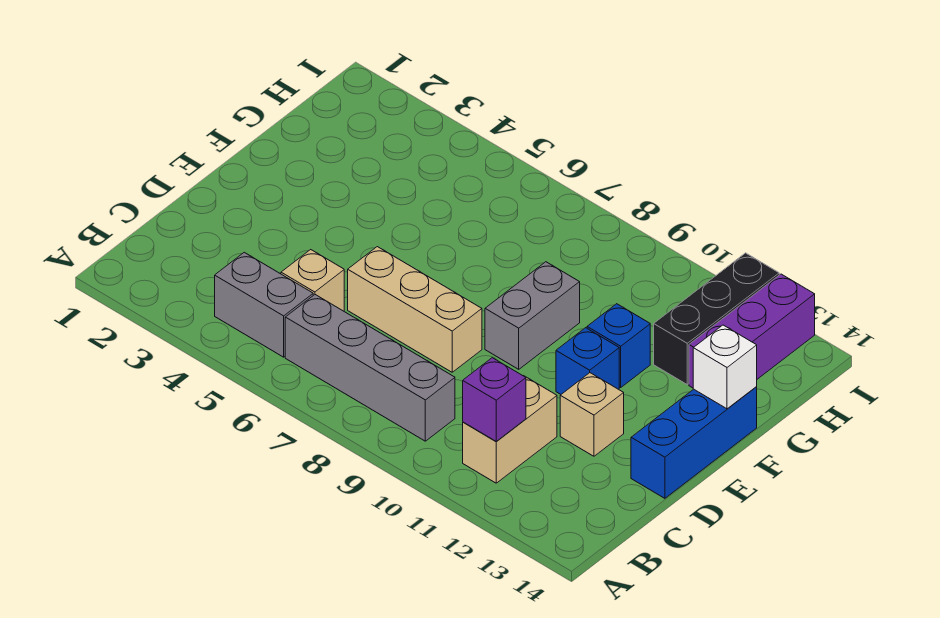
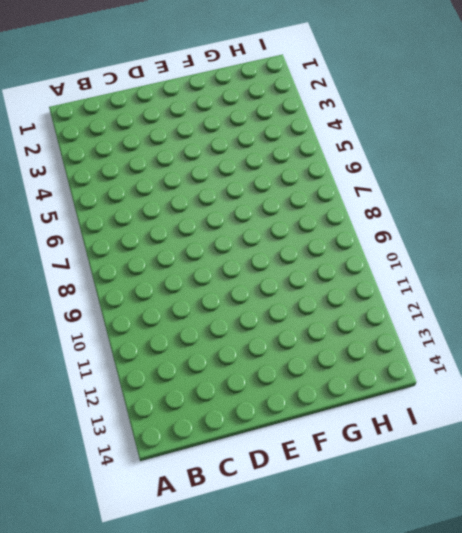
none -> grey brick B4:B5 level 1
none -> grey brick B6:B9 level 1
none -> tan brick B11:C11 level 1

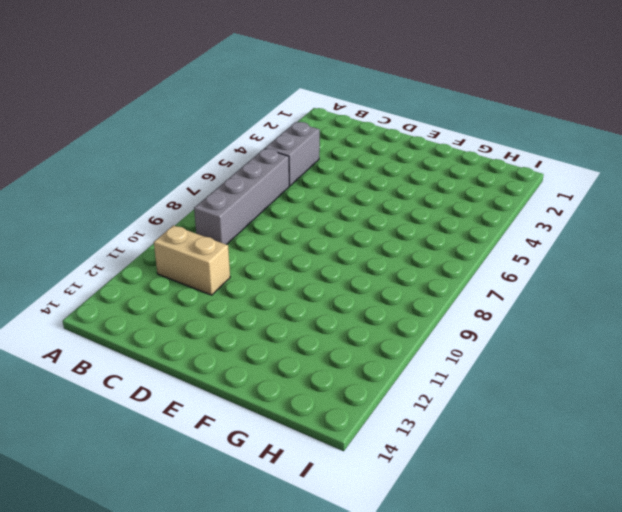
none -> tan brick C5 level 1
none -> tan brick D6:D8 level 1
none -> tan brick D12 level 1

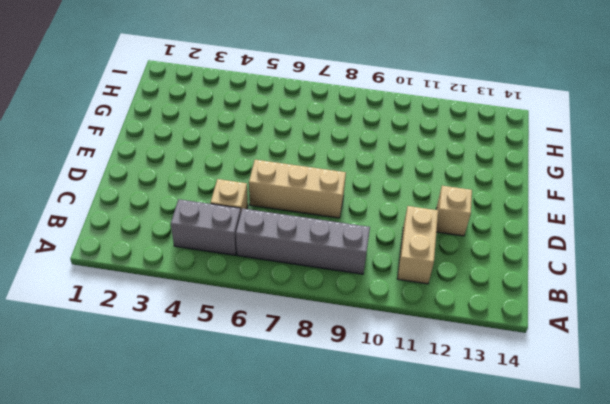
none -> blue brick D14:F14 level 1
none -> grey brick E9:F9 level 1
none -> blue brick E11 level 1

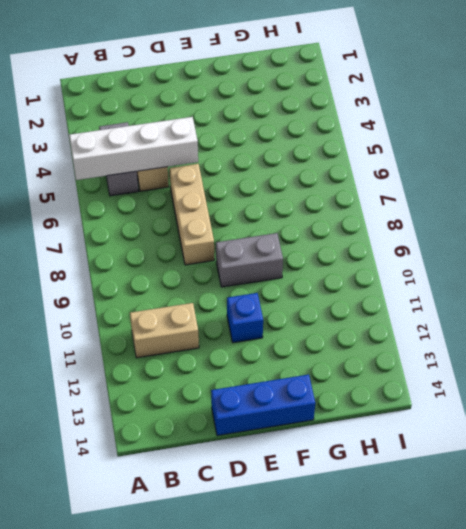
white brick A5:D5 level 2 -> none
none -> grey brick B6:B9 level 1
none -> tan brick D12 level 1
none -> blue brick F11 level 1

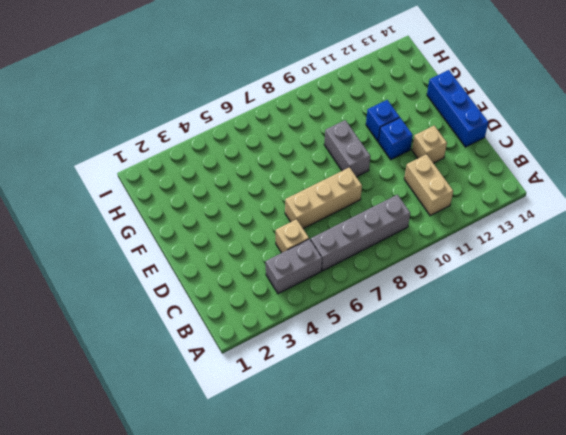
none -> black brick G12:I12 level 1
none -> purple brick G13:I13 level 1
none -> purple brick B11 level 2

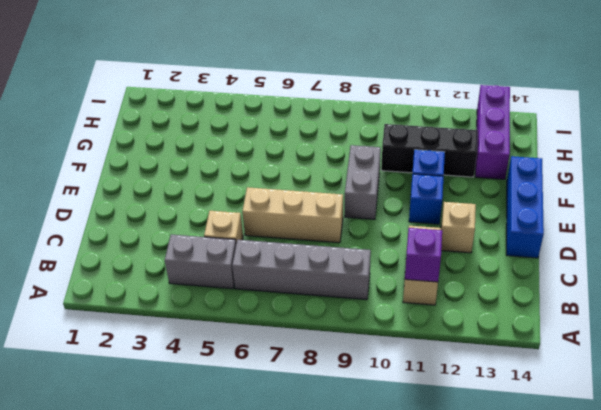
black brick G10:G12 level 1 -> black brick G12:I12 level 1
none -> white brick F14 level 2

